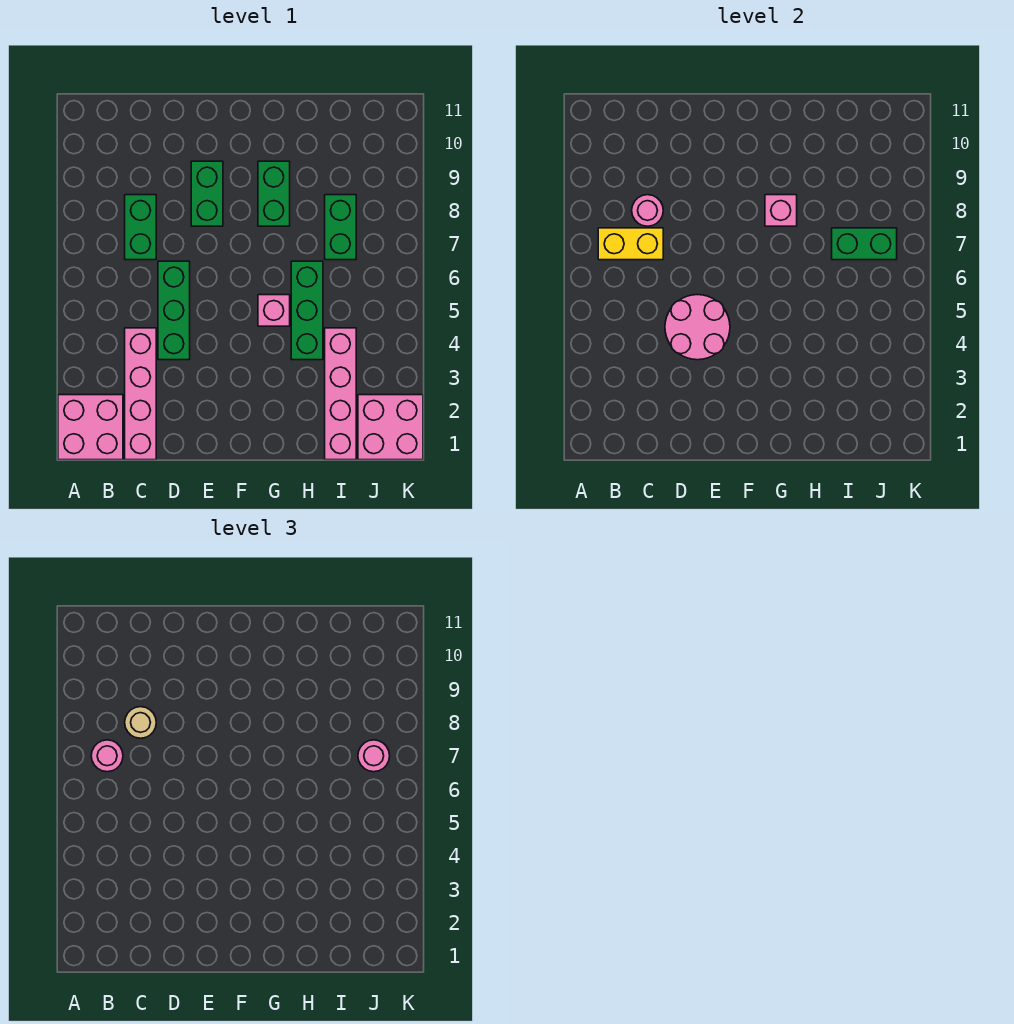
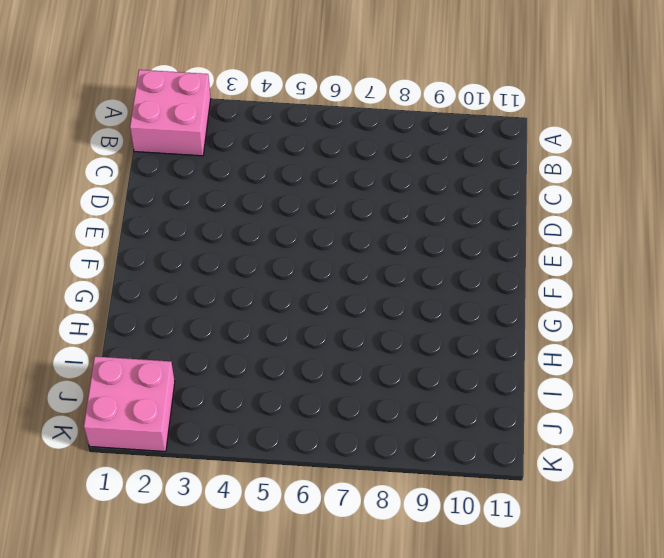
none -> pink brick C1:C4 level 1
none -> green brick C7:C8 level 1
none -> green brick D4:D6 level 1

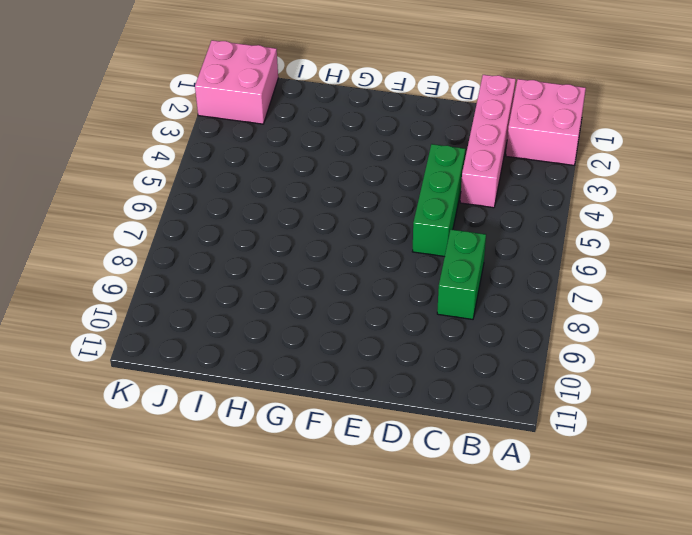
none -> green brick E8:E9 level 1
none -> pink brick G5 level 1
none -> green brick G8:G9 level 1

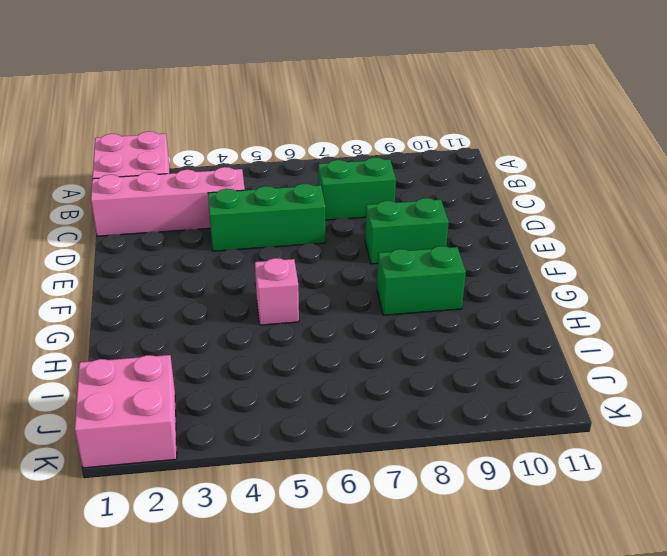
none -> green brick H4:H6 level 1
none -> pink brick I1:I4 level 1
none -> green brick I7:I8 level 1

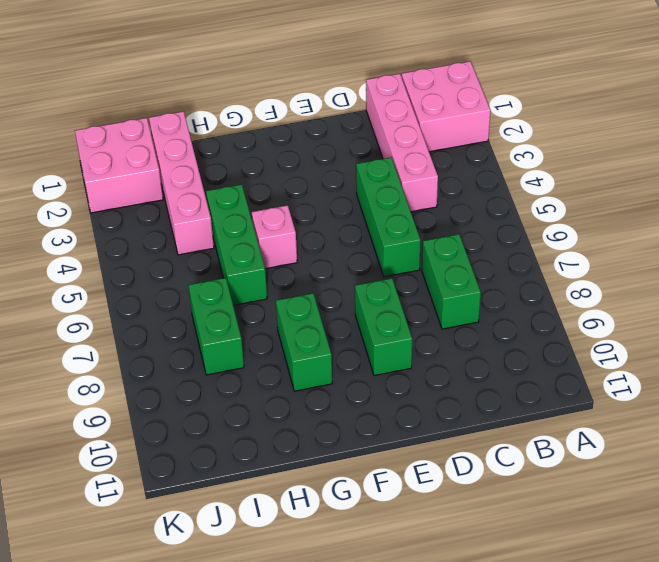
none -> yellow brick B7:C7 level 2
none -> pink round brick C8 level 2
none -> pink round brick D4:E5 level 2

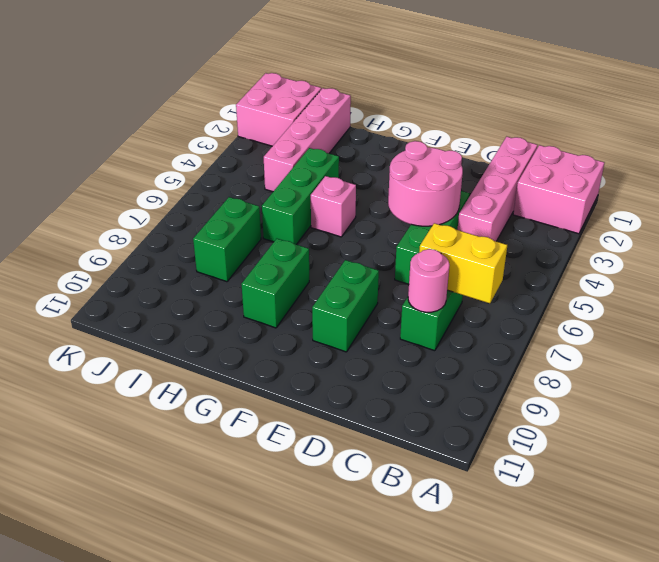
none -> pink brick G8 level 2
none -> green brick I7:J7 level 2
none -> pink round brick B7 level 3

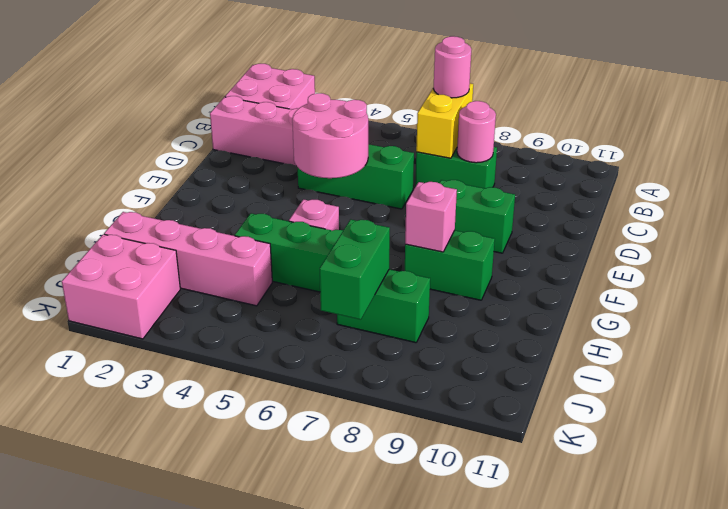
none -> tan round brick C8 level 3
none -> pink round brick J7 level 3

